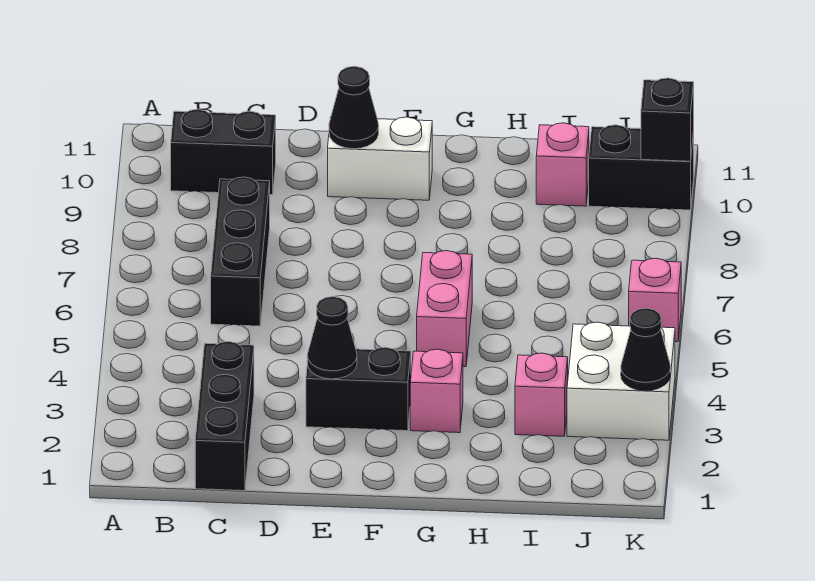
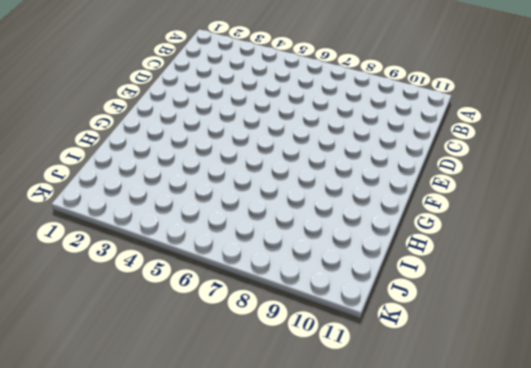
none -> black brick B10:C10 level 1
none -> black brick C1:C3 level 1
none -> black brick C6:C8 level 1

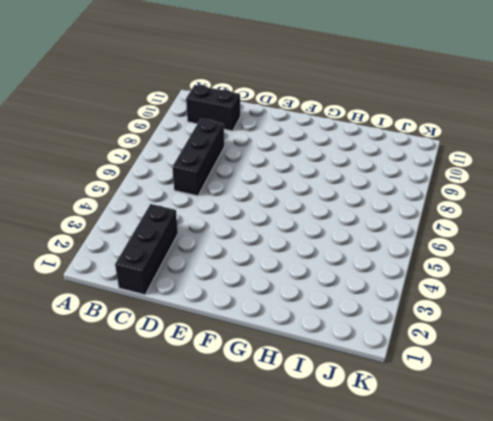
none -> black brick E3:F3 level 1
none -> white brick E10:F10 level 1
none -> pink brick G3 level 1

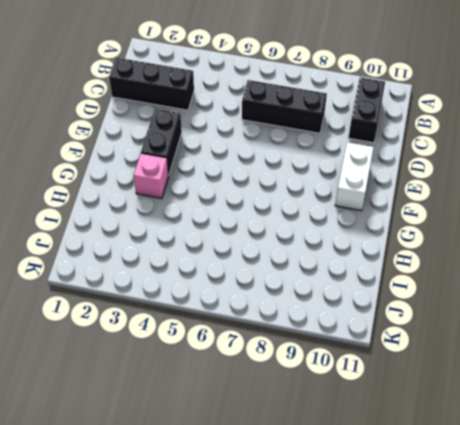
none -> pink brick G5:G6 level 1
none -> pink brick I3 level 1
none -> pink brick I10 level 1

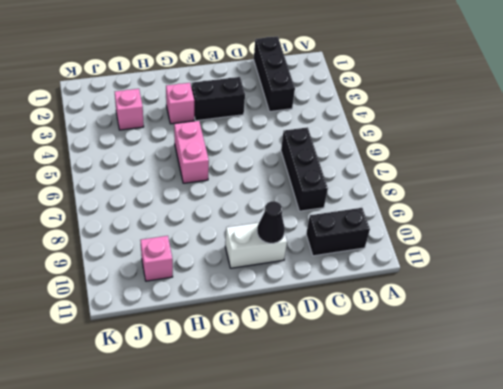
none -> white brick J3:K4 level 1
none -> black brick J10:K10 level 1
none -> pink brick K6 level 1

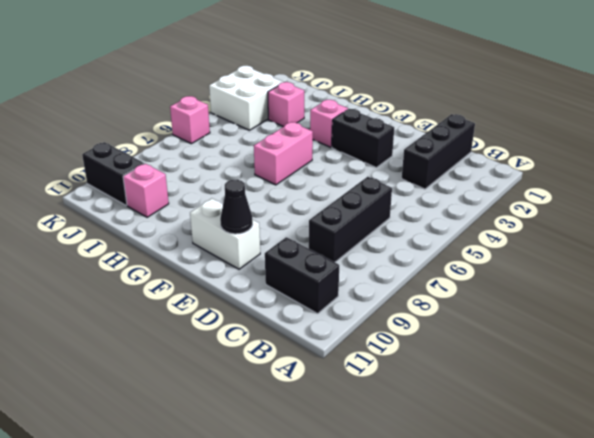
none -> black cone E3 level 2
none -> black cone K3 level 2
none -> black brick K10 level 2

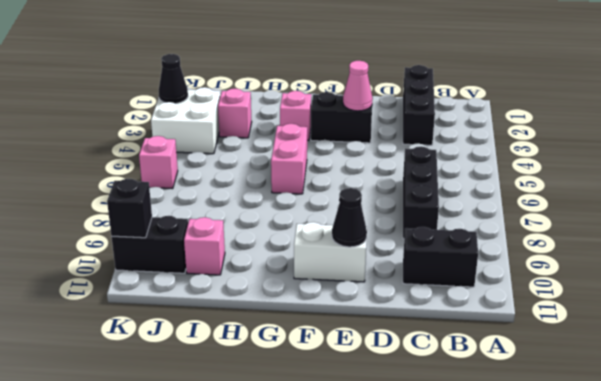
pink cone E3 level 2 -> black cone E3 level 2

